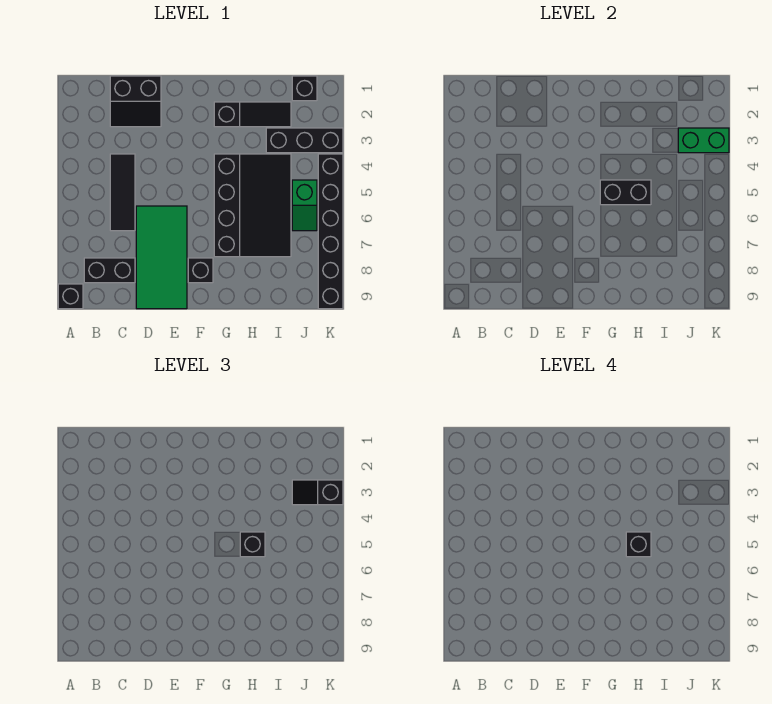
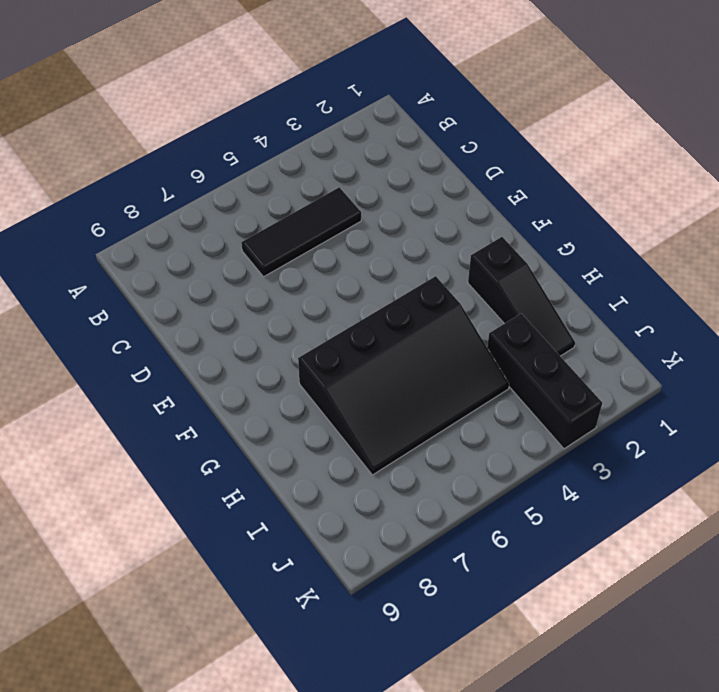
none -> black brick A9 level 1
none -> black brick B8:C8 level 1
none -> black slope C1:D2 level 1 top 1

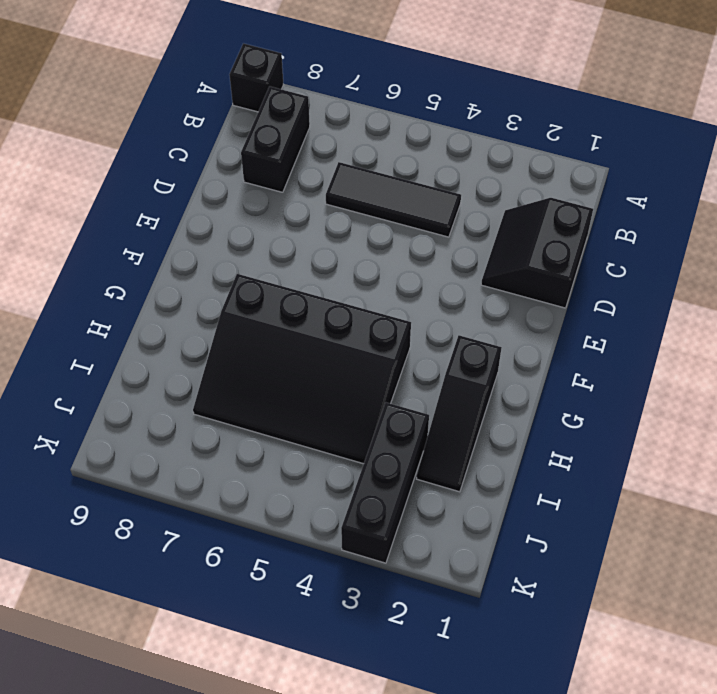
none -> green tile D6:E9 level 1
none -> black brick F8 level 1
none -> black brick J1 level 1

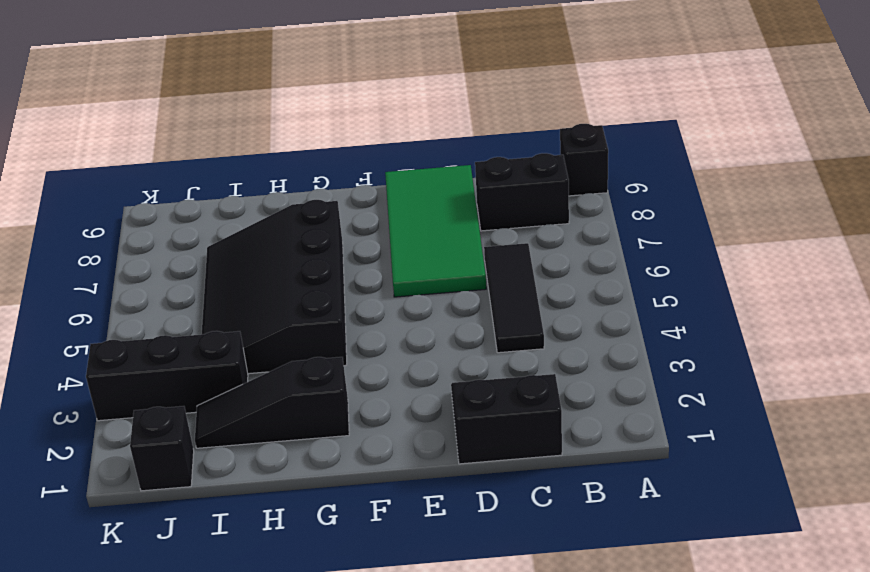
none -> black brick F8 level 1
none -> green slope J5:J6 level 1 top 5
none -> black brick K4:K9 level 1

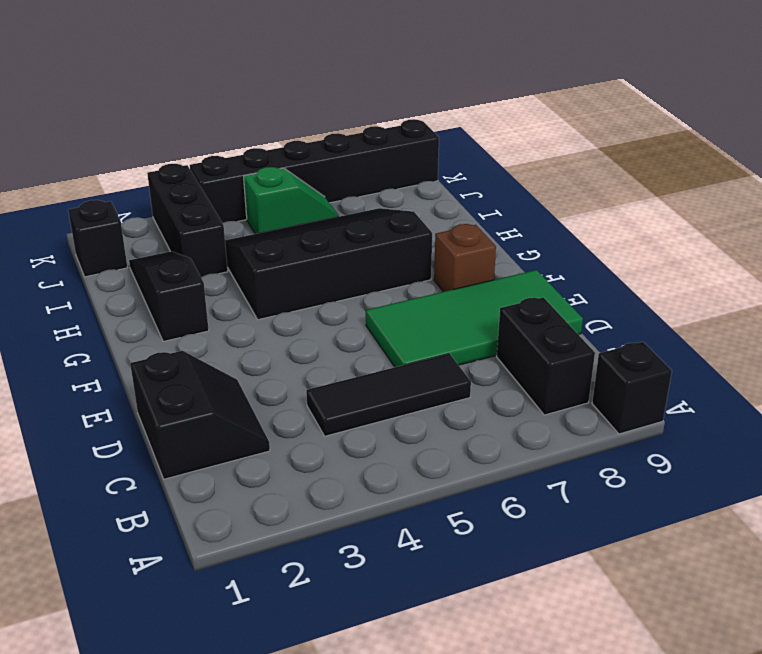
brown brick F8 level 1 -> black brick F8 level 1
none -> black brick G5:H5 level 2
none -> green brick J3:K3 level 2
none -> black brick H5 level 3

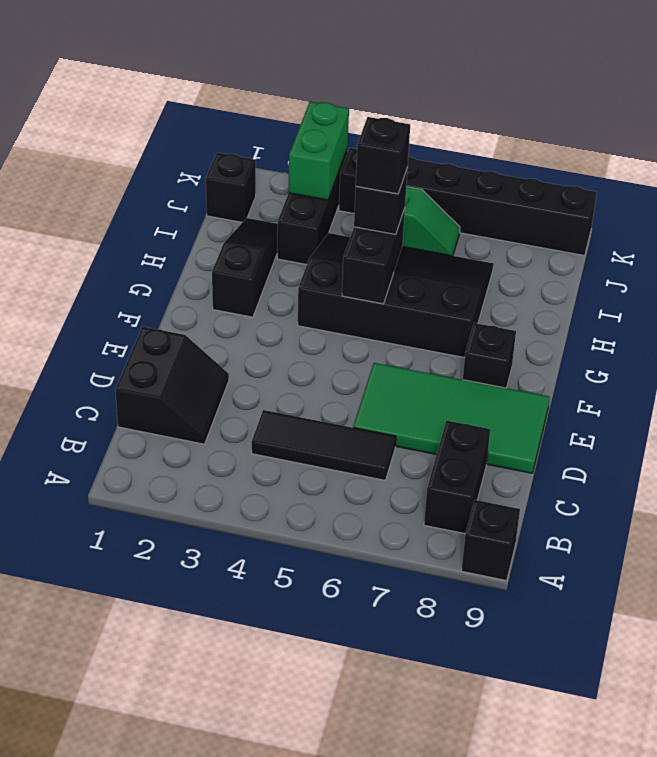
none -> black slope J3:K3 level 3 top K

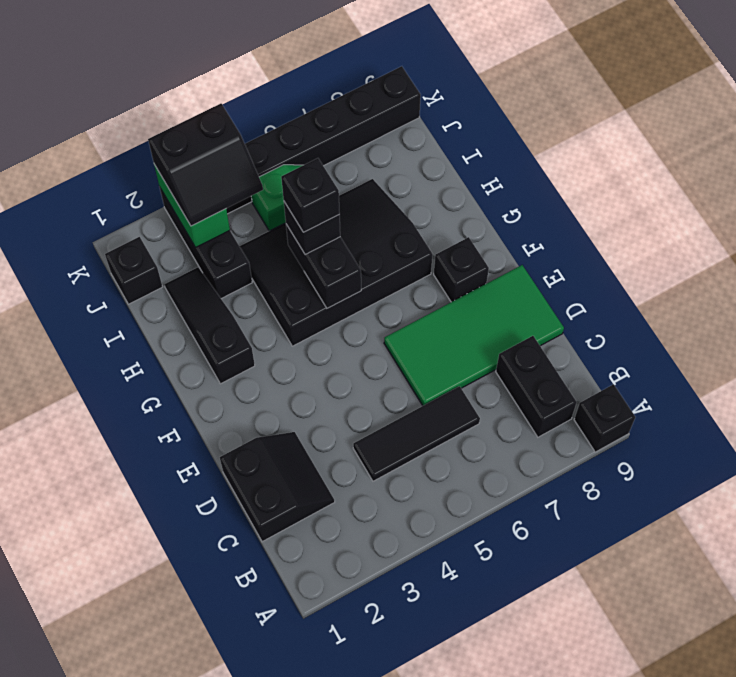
black slope J3:K4 level 3 top K -> black slope J3:K3 level 3 top K

